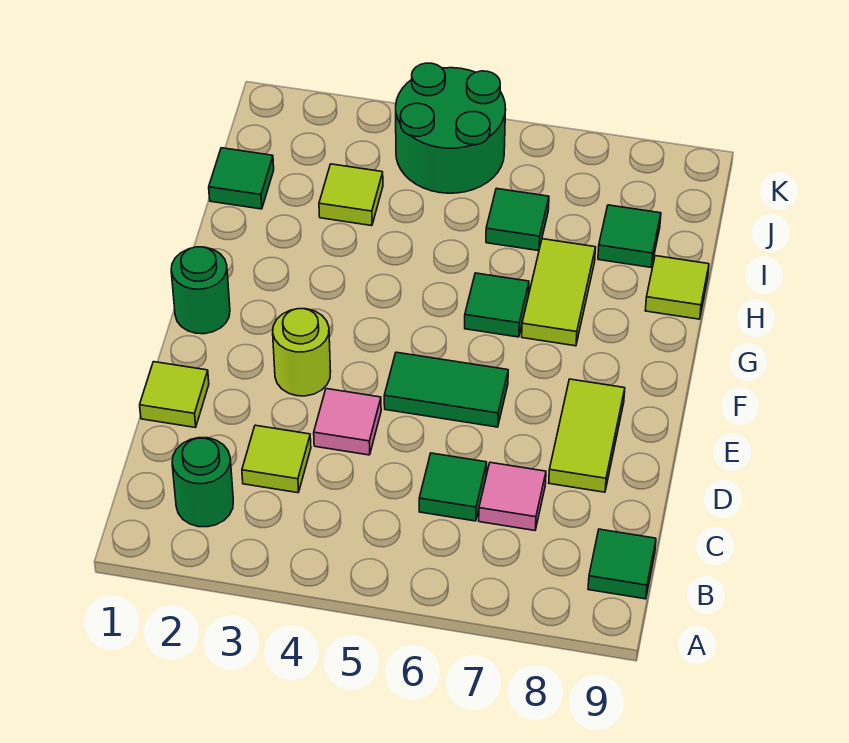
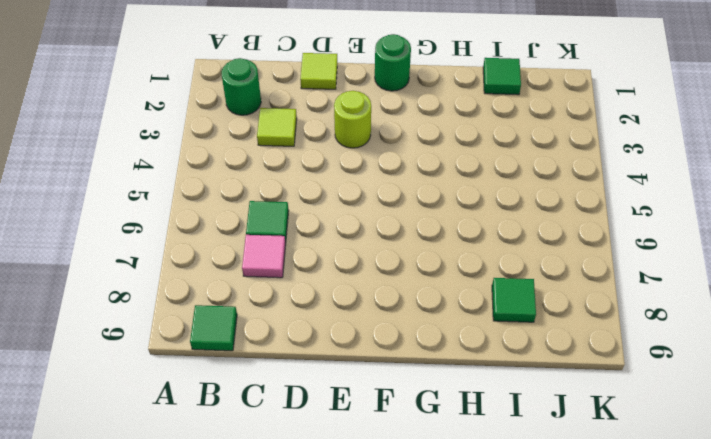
none -> pink tile D4 level 1
none -> lime tile D8:E8 level 1
none -> green tile E5:E6 level 1

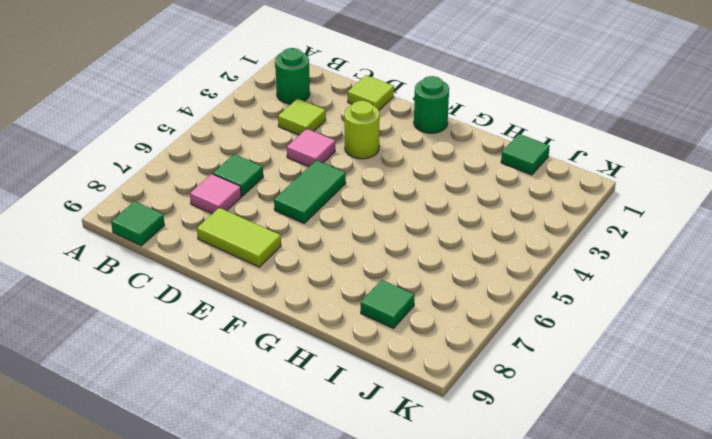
none -> green tile G6 level 1
none -> lime tile G7:H7 level 1
none -> lime tile H9 level 1

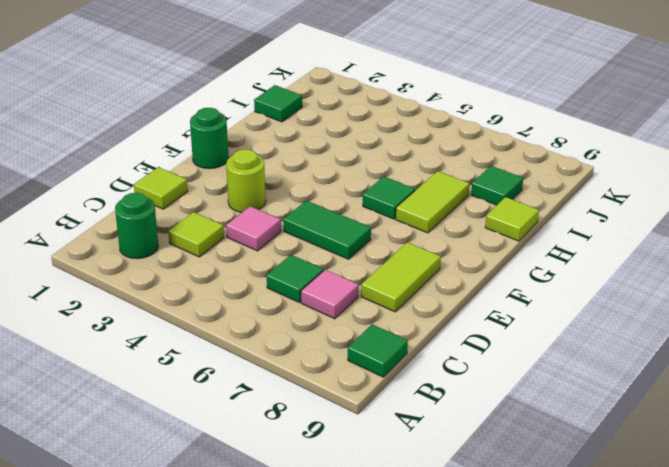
none -> lime tile I3 level 1
none -> green tile I6 level 1
none -> green round brick J4:K5 level 1

